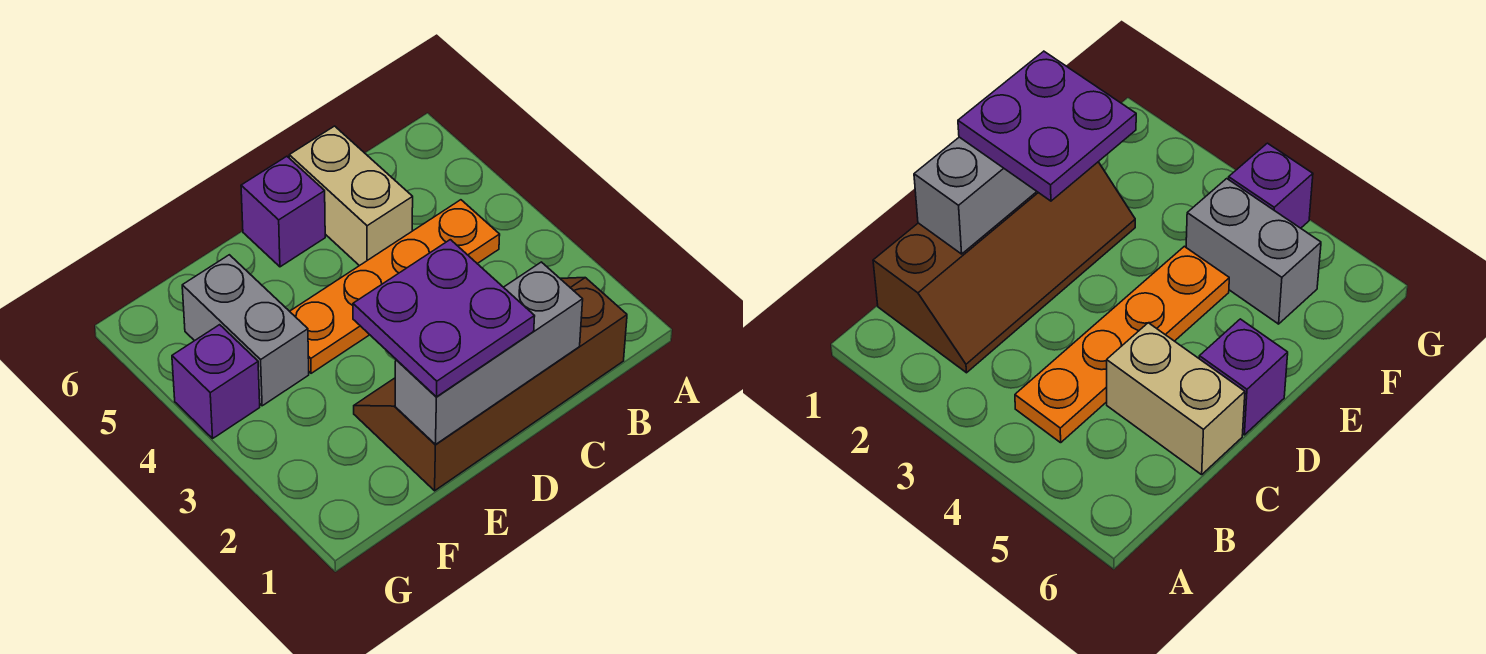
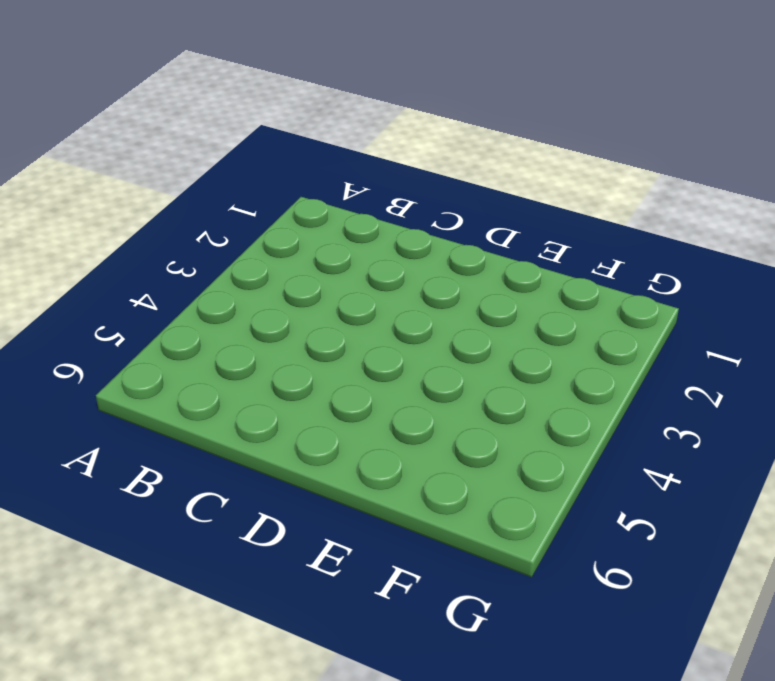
none -> brown slope B1:E2 level 1 top 1
none -> orange plate B4:E4 level 1

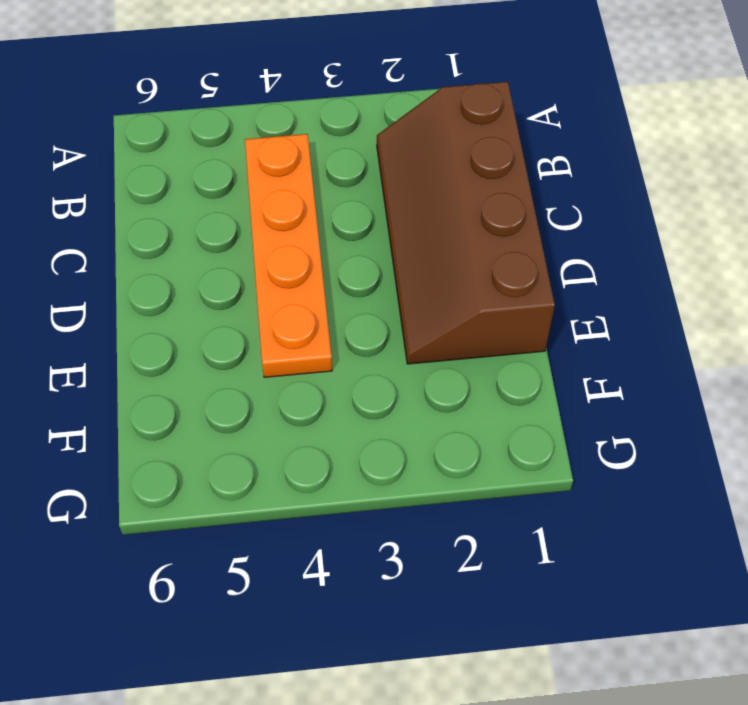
none -> tan brick C5:C6 level 1
none -> purple brick D6 level 1

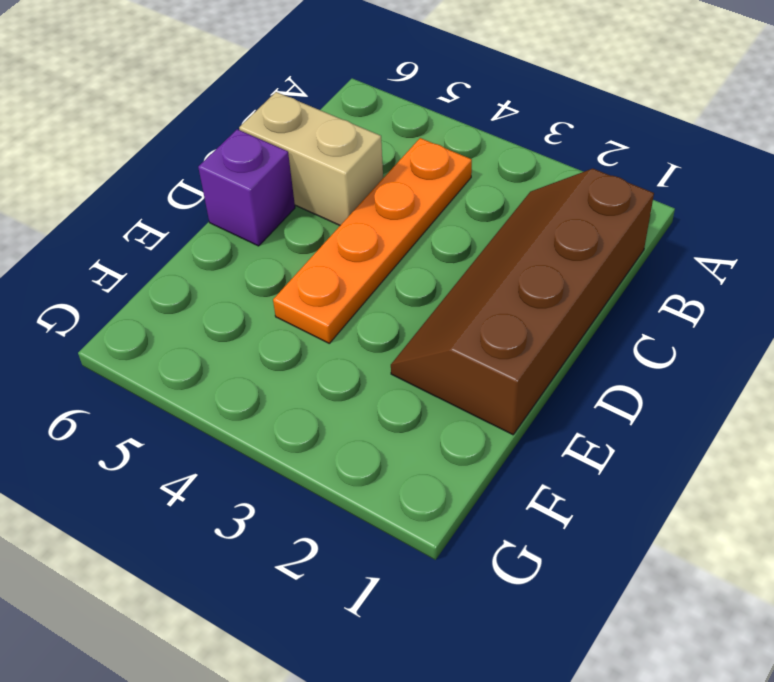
none -> grey brick F4:F5 level 1
none -> purple brick G4 level 1

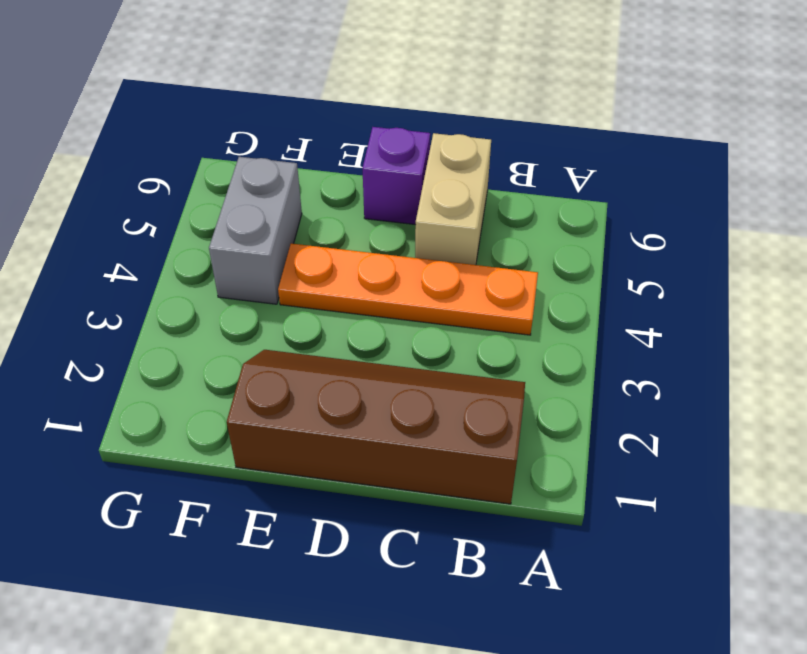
none -> purple brick G4 level 1
none -> grey brick C1:E1 level 2

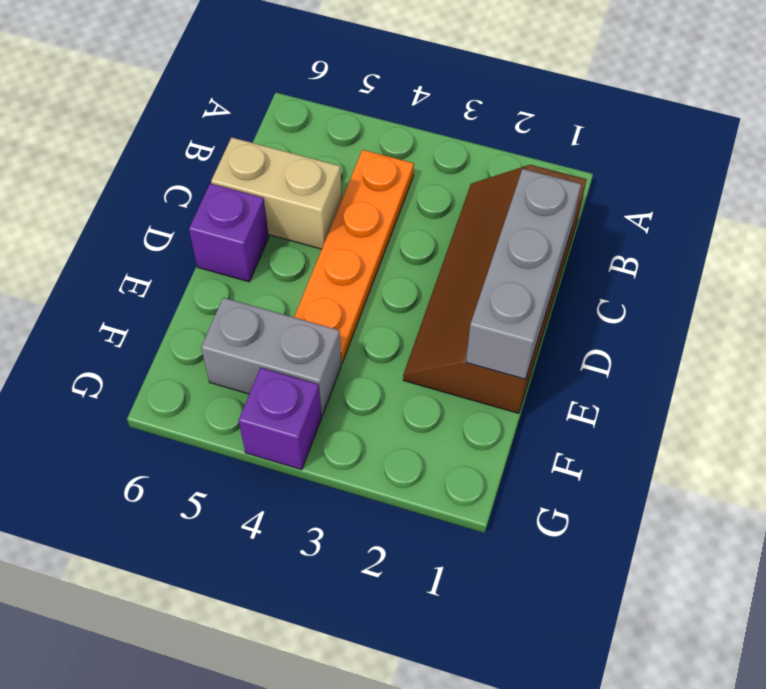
none -> purple plate D1:E2 level 3

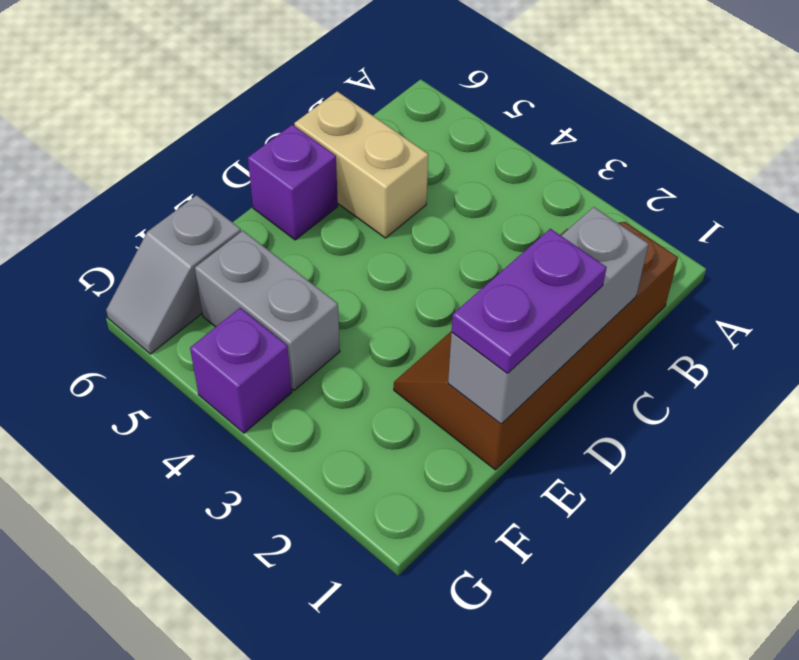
purple plate D1:E1 level 3 -> purple plate D1:E2 level 3
grey slope F6:G6 level 1 top F -> none
none -> orange plate B4:E4 level 1

